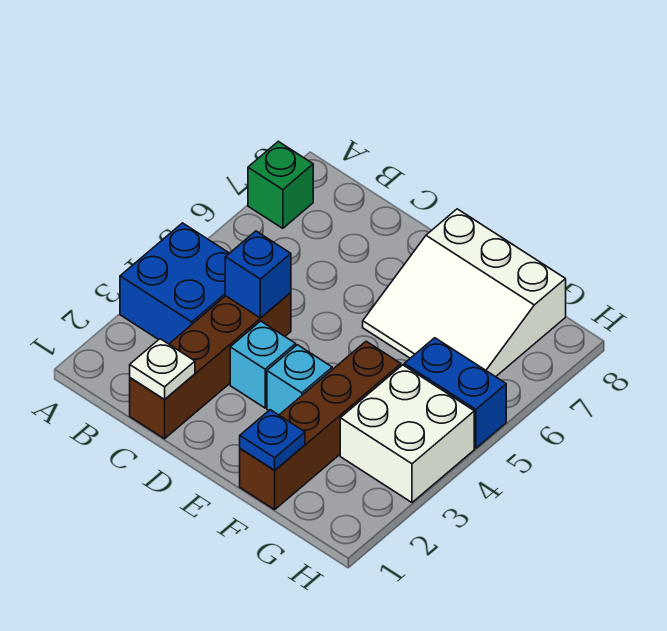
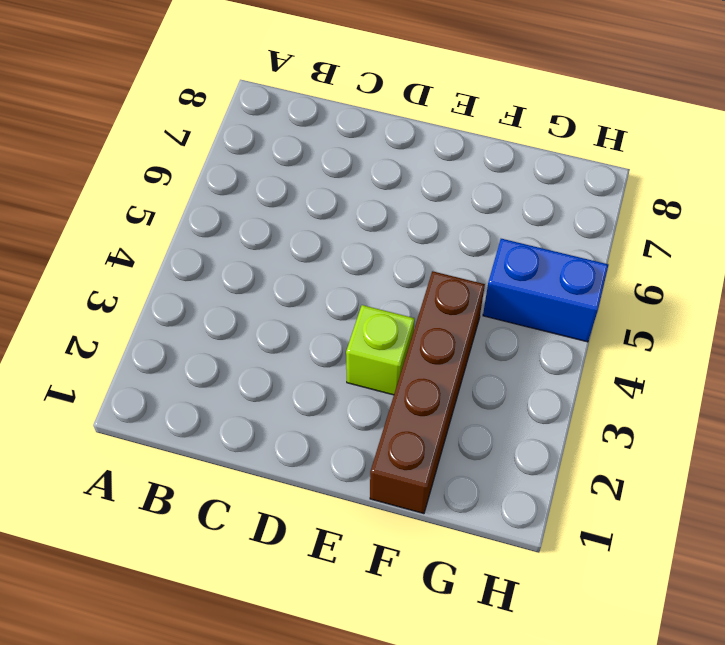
lime brick E3 level 1 -> cyan brick E3 level 1
none -> blue brick A3:B4 level 1
none -> green brick A7 level 1
none -> brown brick C1:C4 level 1

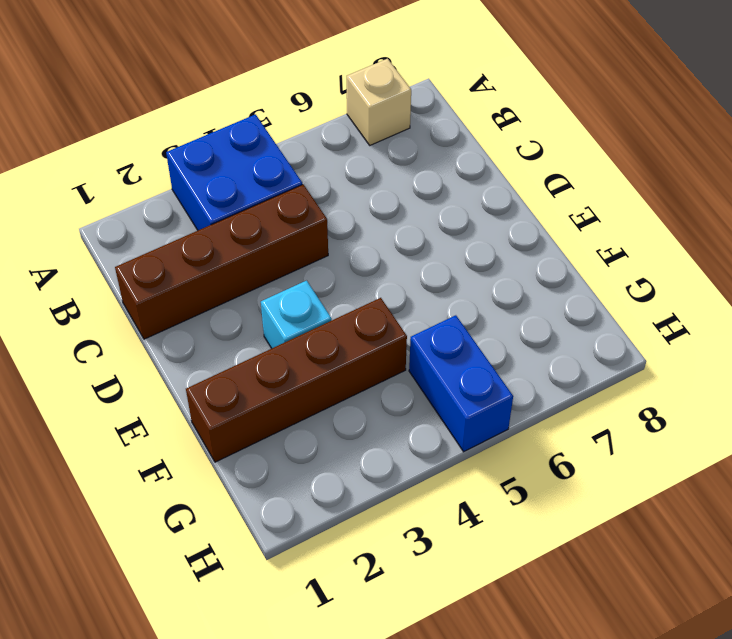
tan brick A7 level 1 -> green brick A7 level 1
none -> cyan brick D3 level 1
none -> white slope E6:G8 level 1 top 8
none -> white brick G3:H4 level 1

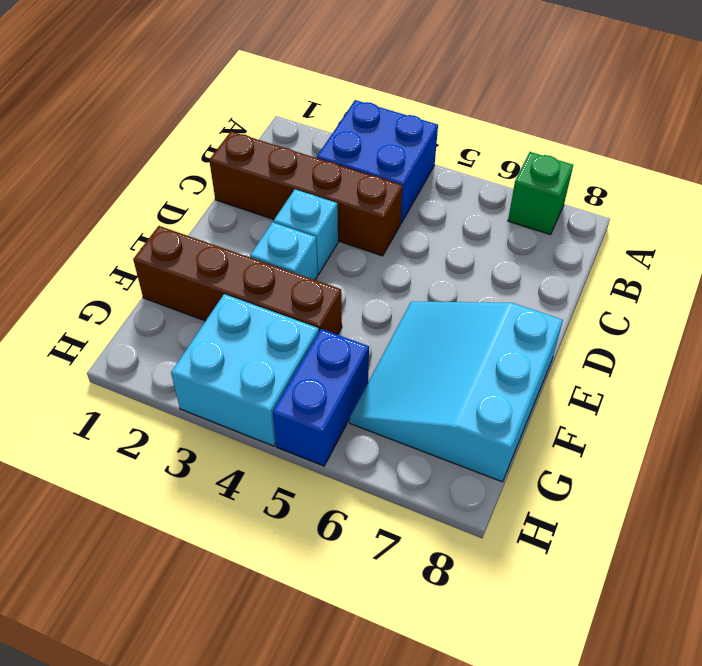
cyan slope E6:G8 level 1 top 8 -> white slope E6:G8 level 1 top 8
cyan brick G3:H4 level 1 -> white brick G3:H4 level 1
none -> white plate C1 level 2
none -> blue brick C4 level 2
none -> blue plate F1 level 2

